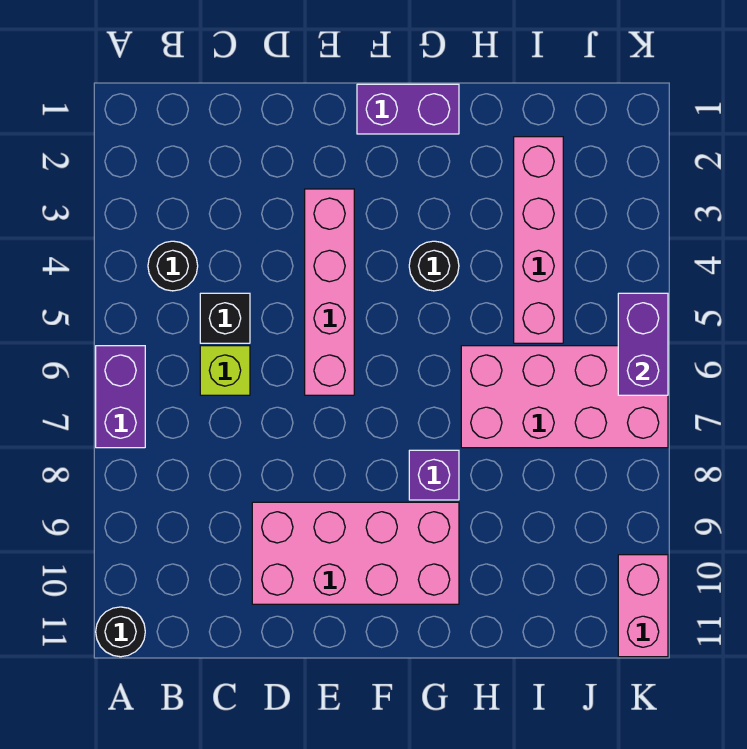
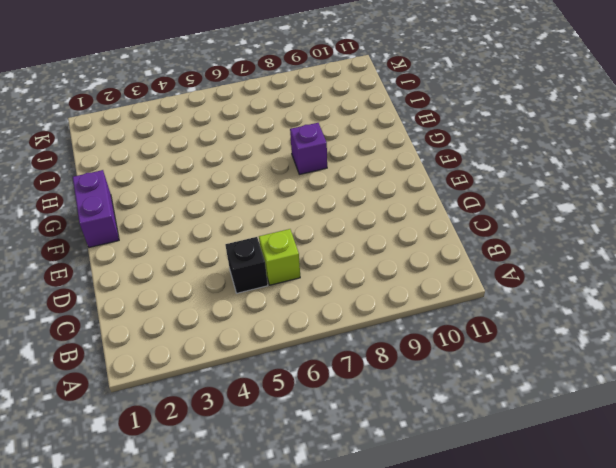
none -> purple brick A6:A7 level 1
none -> black round brick A11 level 1
none -> black round brick B4 level 1

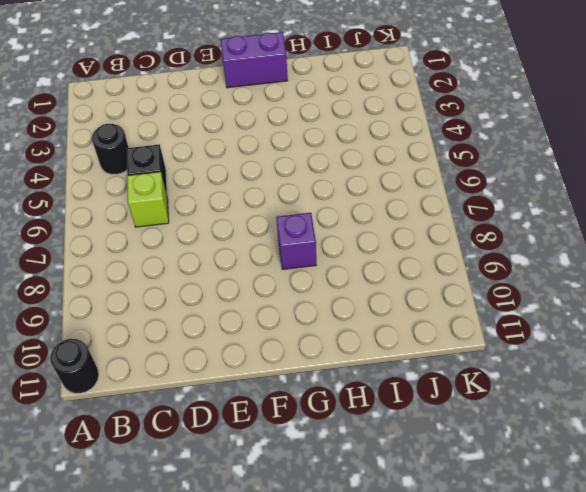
none -> purple brick A6:A7 level 1
none -> pink brick D9:G10 level 1
none -> pink brick E3:E6 level 1

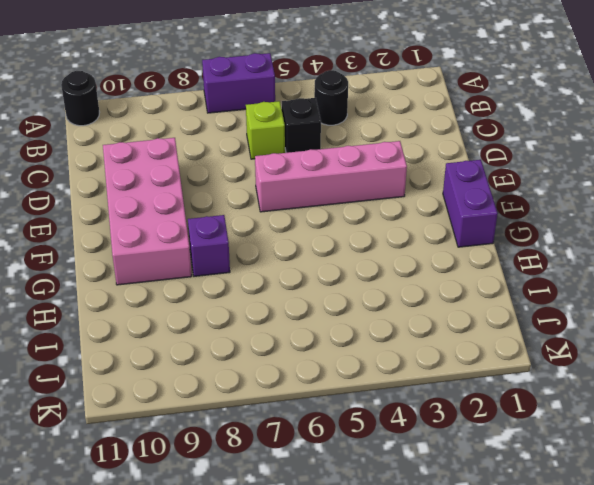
none -> black round brick G4 level 1
none -> pink brick H6:K7 level 1
none -> pink brick I2:I5 level 1

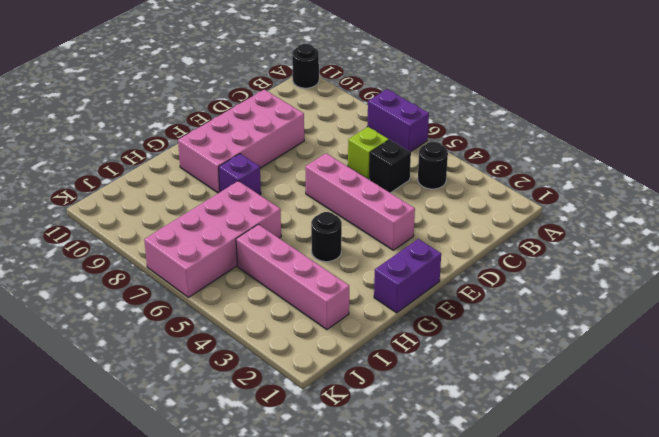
none -> pink brick K10:K11 level 1
none -> purple brick K5:K6 level 2

